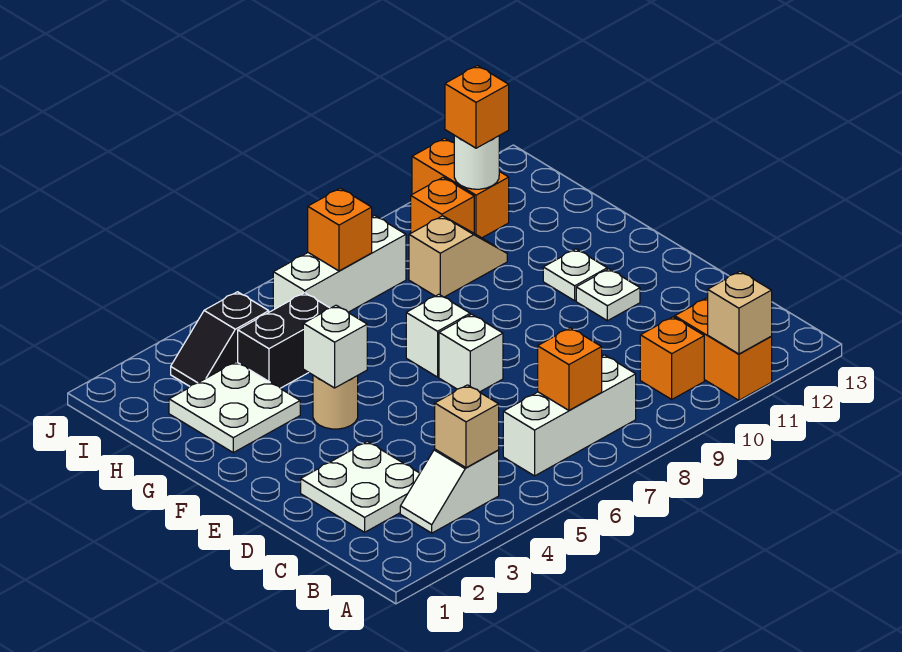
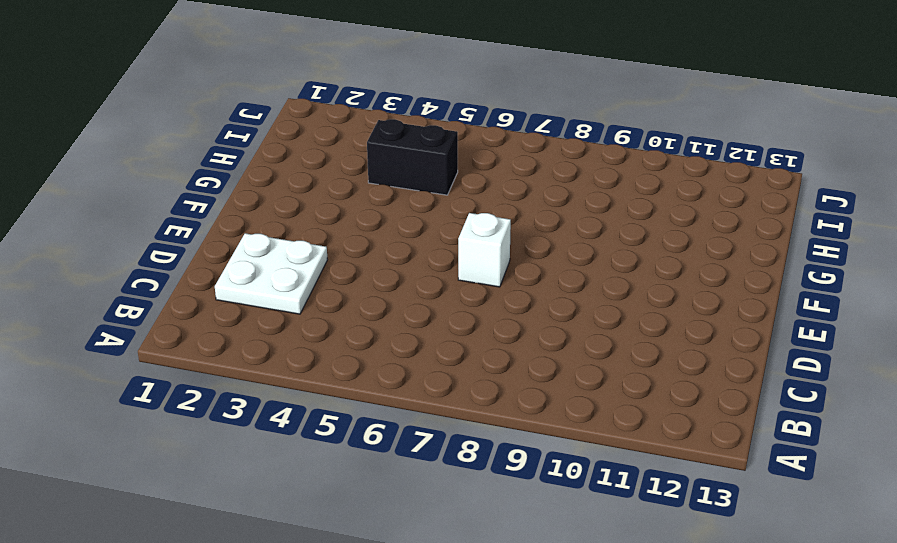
none -> orange brick A11:B11 level 1
none -> white slope B3:B4 level 1 top 4
none -> white brick B6:B8 level 1

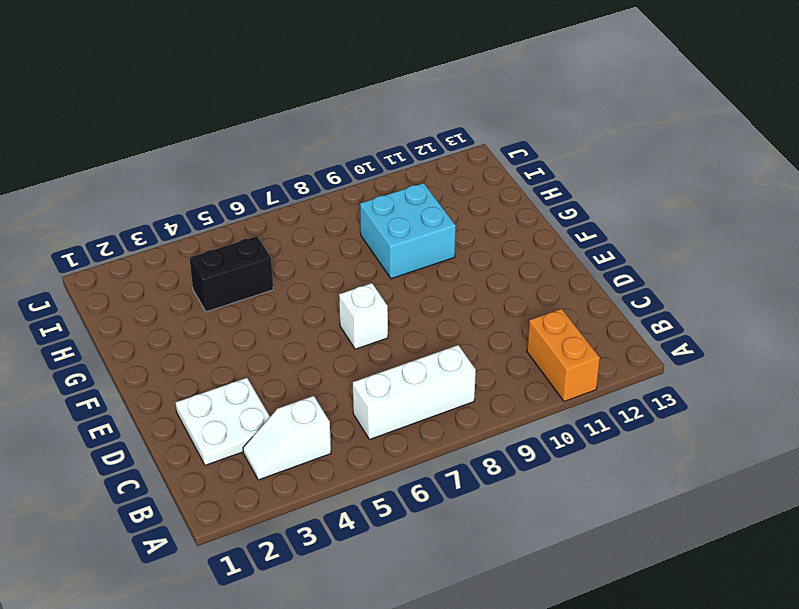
cyan brick G9:H10 level 1 -> tan slope H9:H10 level 1 top 9
none -> orange brick B10 level 1
none -> white plate E11 level 1
none -> tan round brick F4 level 1

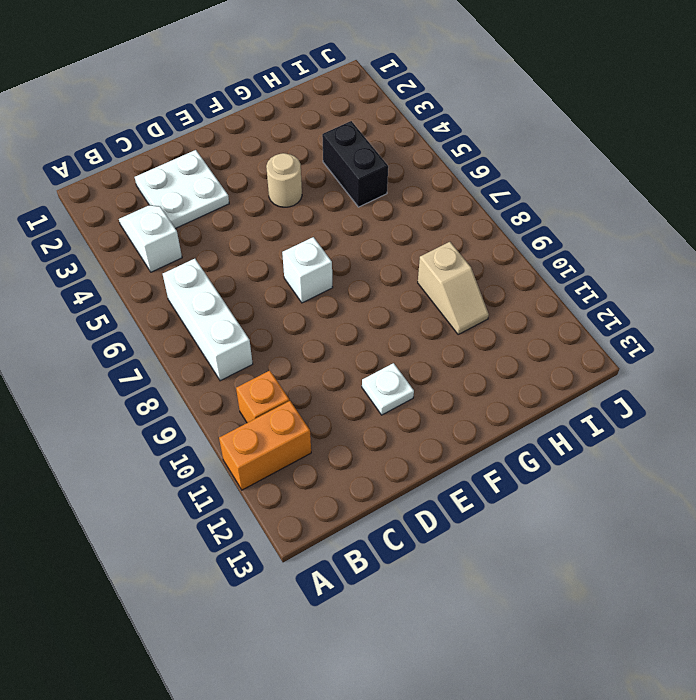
none -> white brick F7 level 1
none -> white plate F11 level 1
none -> white plate G2:H3 level 1

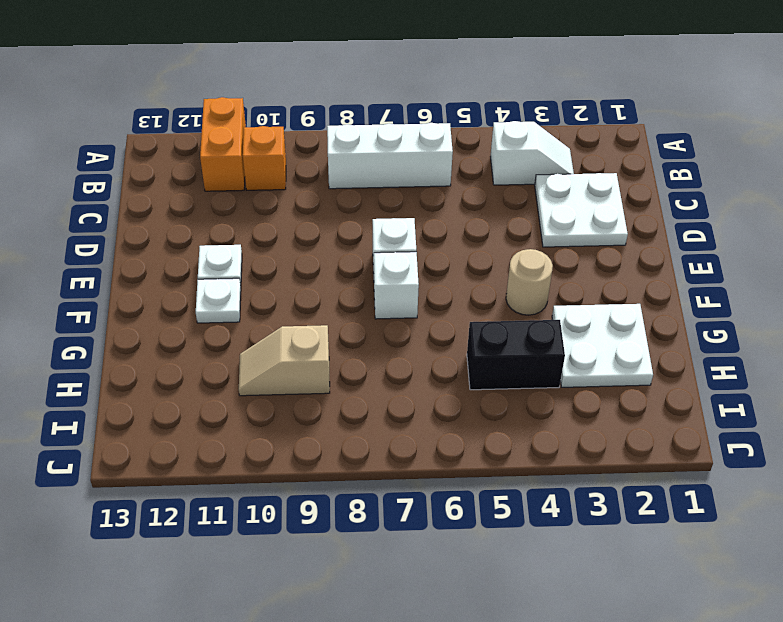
none -> black slope I3:I4 level 1 top 4
none -> white brick I6:I8 level 1
none -> orange brick I10 level 1

